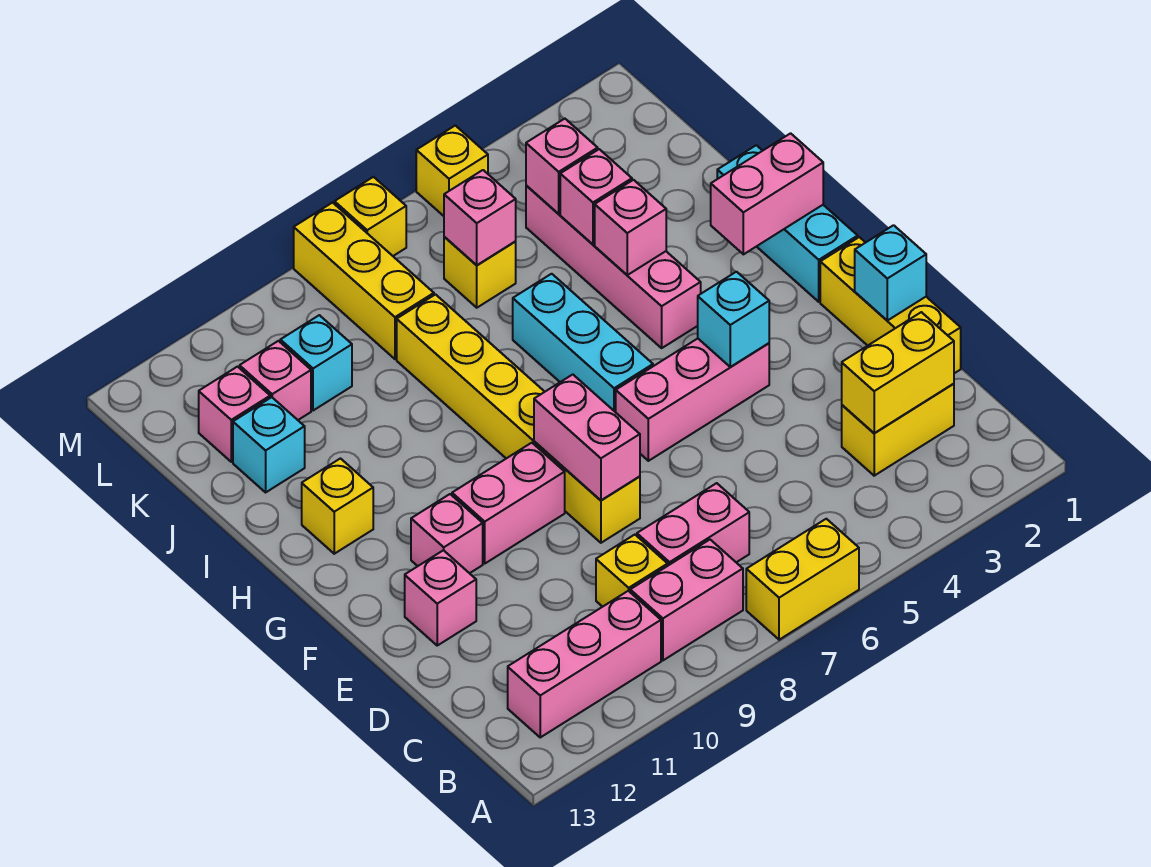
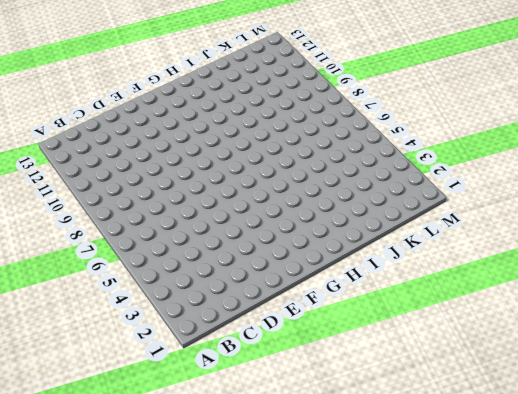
none -> yellow brick A6:A7 level 1
none -> pink brick B8:B9 level 1
none -> pink brick B10:B12 level 1
none -> yellow brick C2:C3 level 1

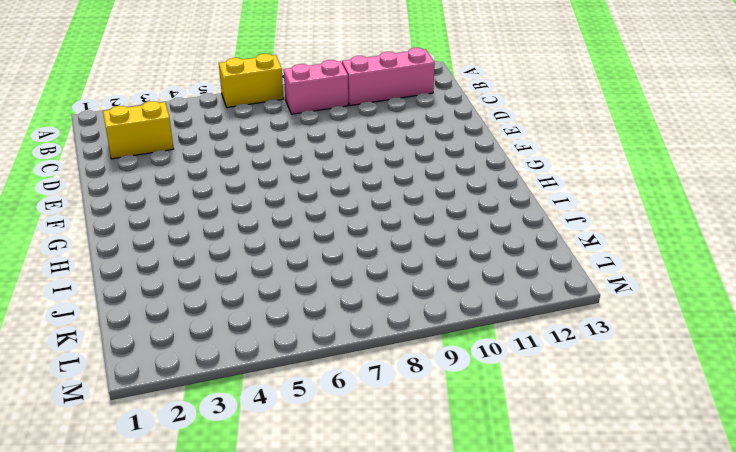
none -> pink brick C7:C8 level 1
none -> yellow brick C9 level 1
none -> yellow brick D1:F1 level 1
none -> yellow brick E8:J8 level 1

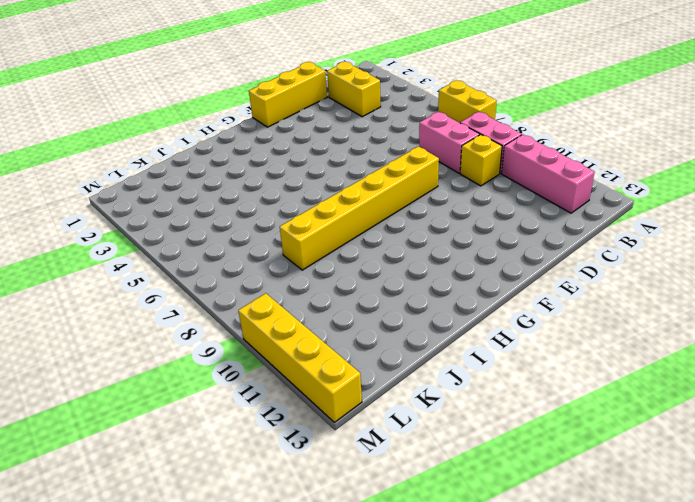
yellow brick M10:M13 level 1 -> none
none -> pink brick E12 level 1
none -> pink brick F4:F6 level 1
none -> pink brick F9:F10 level 1
none -> pink brick F11 level 1

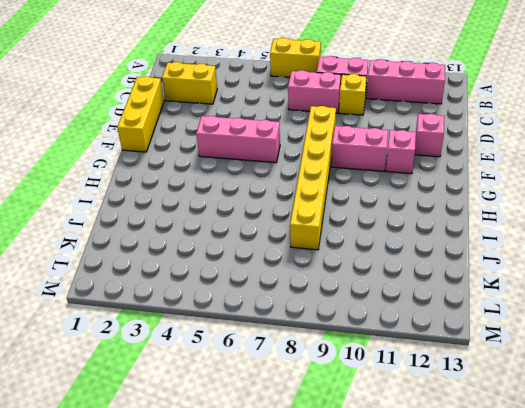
none -> cyan brick G1:I1 level 1
none -> cyan brick G6:I6 level 1
none -> pink brick H4:K4 level 1
none -> yellow brick H12 level 1

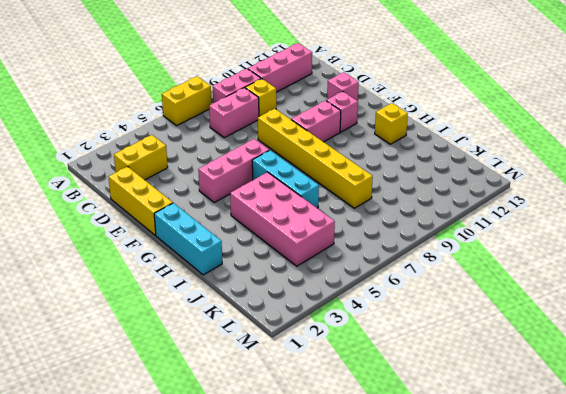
pink brick H4:K5 level 1 -> pink brick H4:K4 level 1
none -> cyan brick J12 level 1
none -> yellow brick K6 level 1
none -> yellow brick K8:M8 level 1
none -> cyan brick K10 level 1

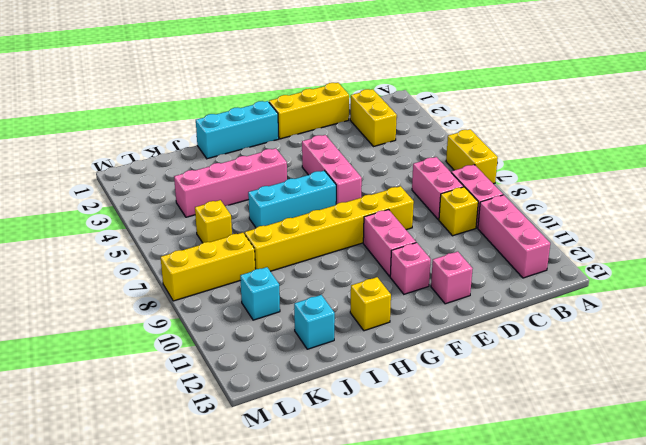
none -> pink brick K11 level 1
none -> pink brick K12 level 1
none -> yellow brick M5 level 1
none -> yellow brick M7 level 1

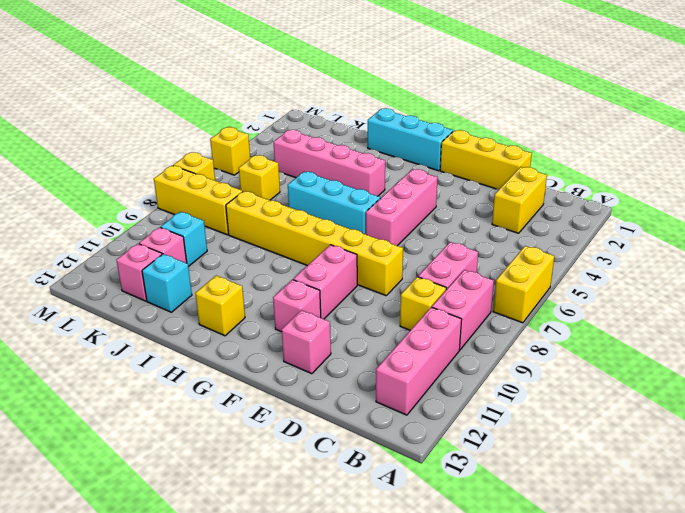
none -> yellow brick C2:C3 level 2
none -> cyan brick E1 level 2
none -> pink brick E8:F8 level 2
none -> cyan brick F4 level 2

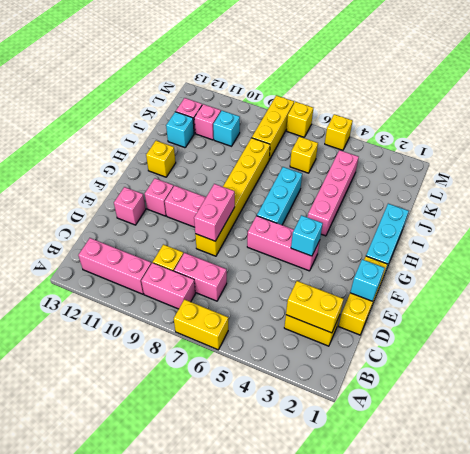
none -> pink brick H1:H2 level 2
none -> pink brick I4 level 2
none -> pink brick J4 level 2
none -> pink brick K4 level 2

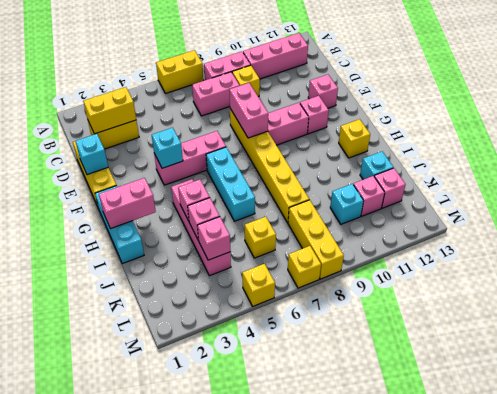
none -> pink brick K6 level 2

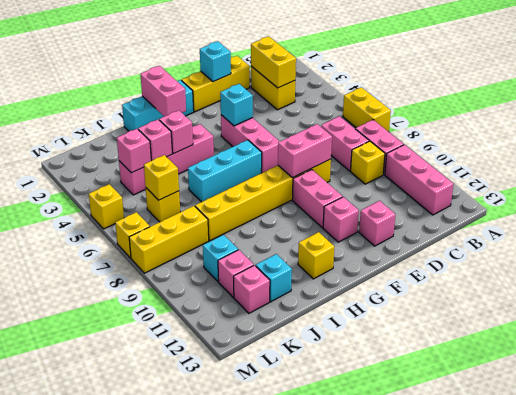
yellow brick K6 level 2 -> pink brick K6 level 2

